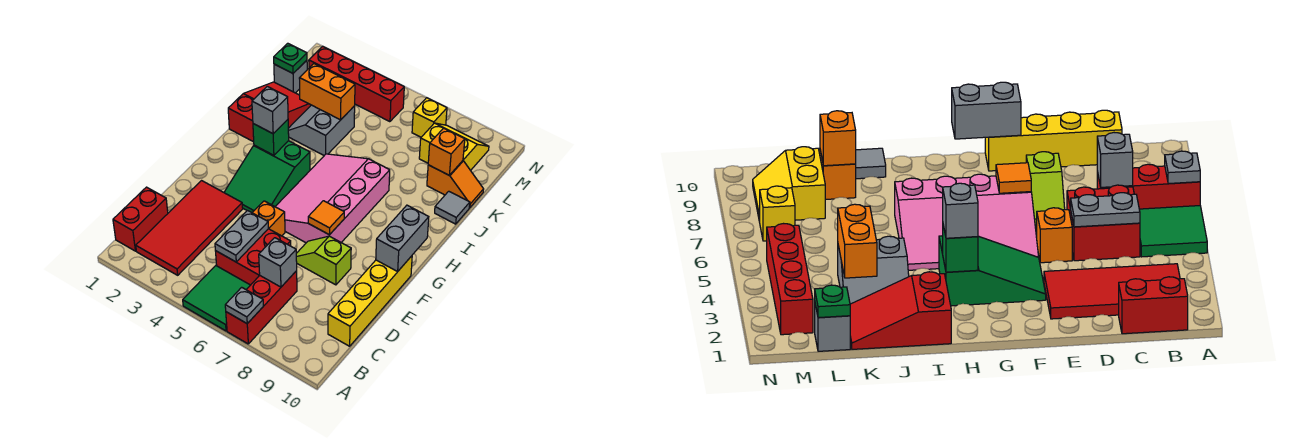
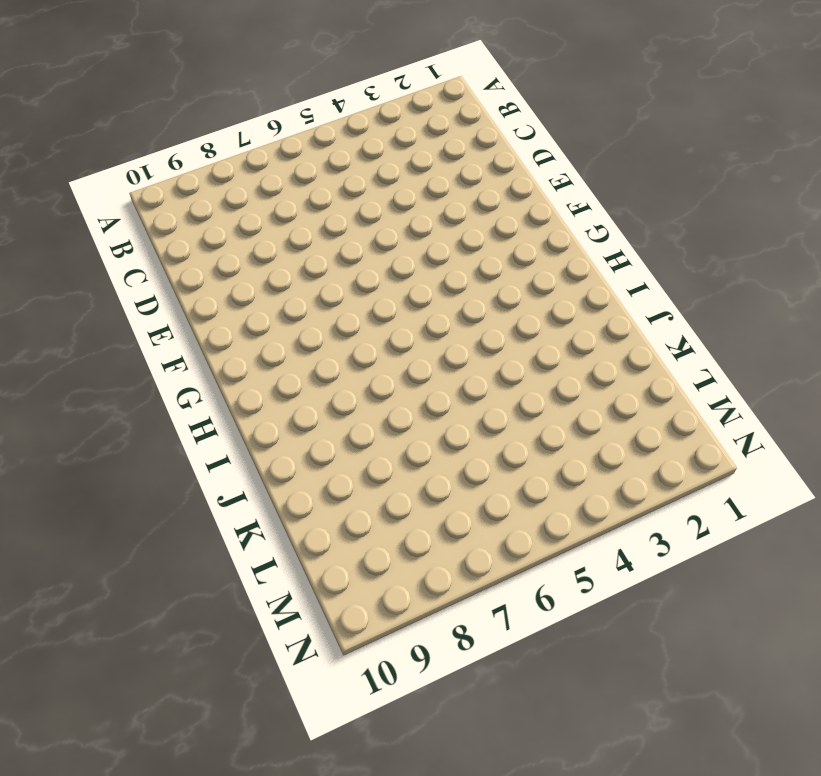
none -> green tile A5:B6 level 1
none -> red brick A7:C7 level 1
none -> red brick B1:C1 level 1

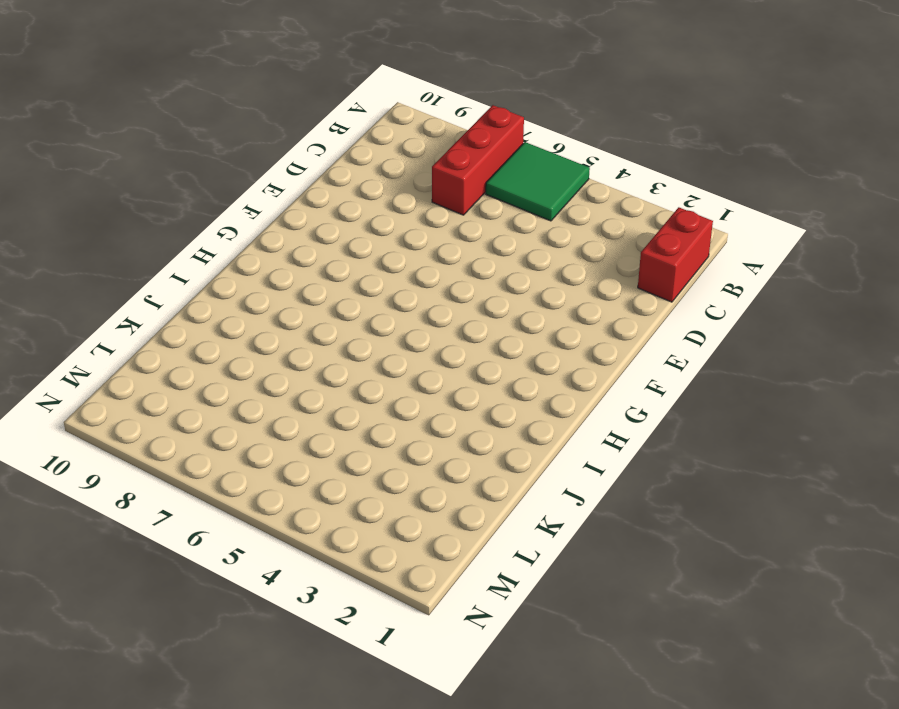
none -> red tile B2:E3 level 1
none -> red brick C5:D6 level 1
none -> yellow brick C10:F10 level 1

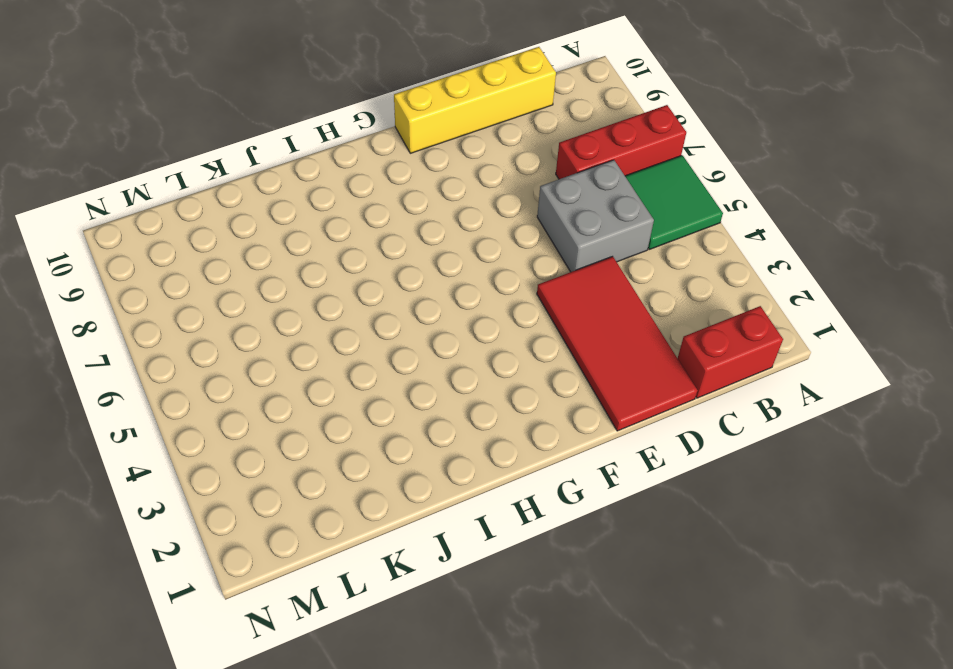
grey brick C5:D6 level 1 -> red brick C5:D6 level 1
red tile D1:E4 level 1 -> red tile B2:E3 level 1
none -> orange brick E5 level 1
none -> lime slope E7:E8 level 1 top 8
none -> green slope F3:H4 level 1 top H

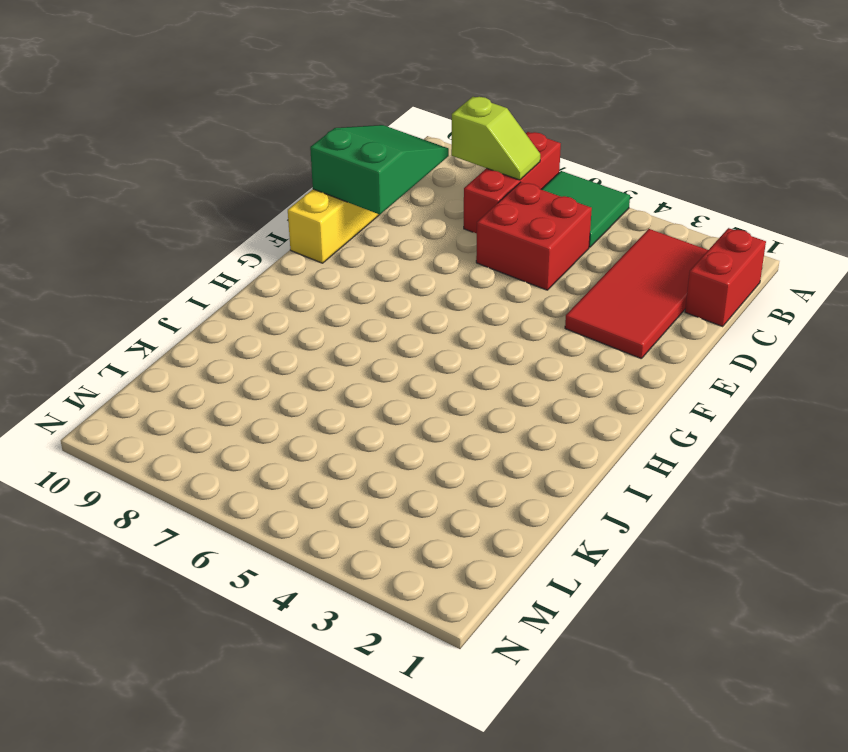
lime slope B7:B8 level 2 top 8 -> lime slope E7:E8 level 1 top 8
green slope C9:E10 level 2 top E -> green slope F3:H4 level 1 top H
none -> orange brick E5 level 1
none -> pink slope F5:I7 level 1 top 7
none -> red slope I1:K2 level 1 top I

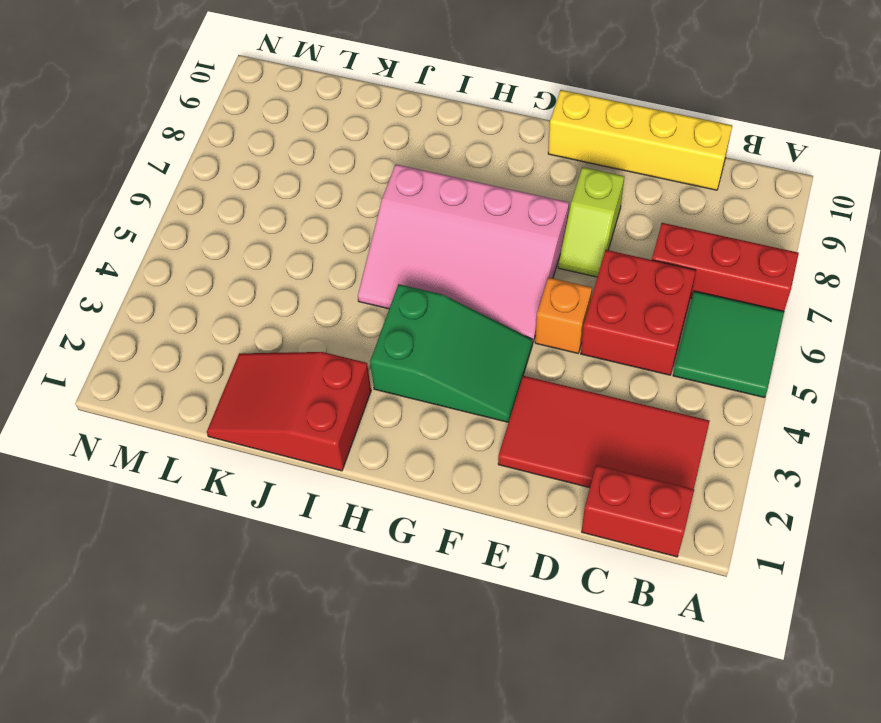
none -> grey slope J3:K4 level 1 top 4
none -> grey tile J10 level 1
none -> orange slope K9:K10 level 1 top 9

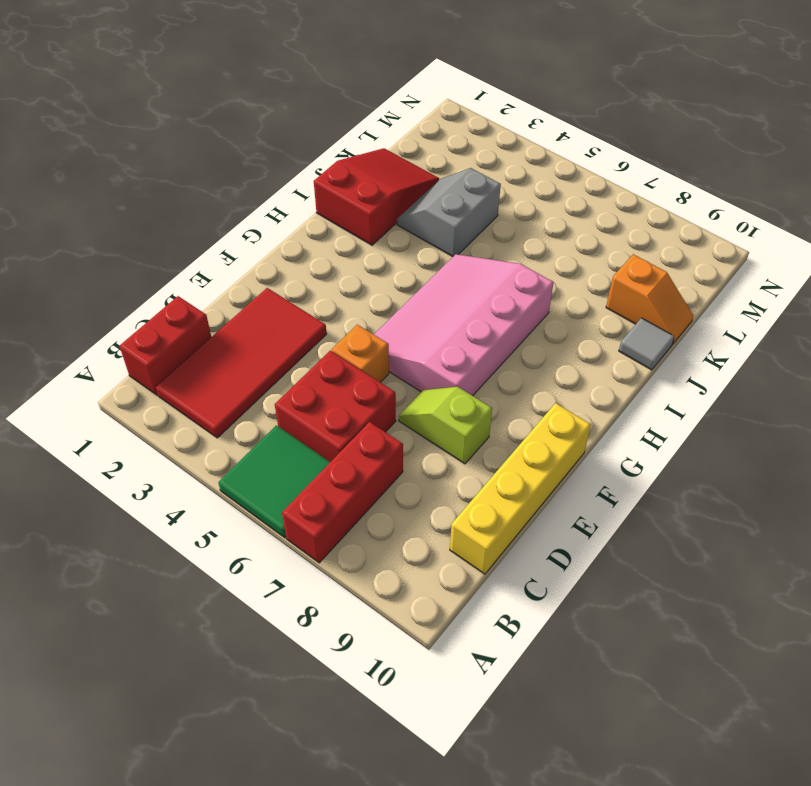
none -> green slope F3:H4 level 1 top H
none -> grey brick L1 level 1
none -> yellow slope L8:M9 level 1 top L

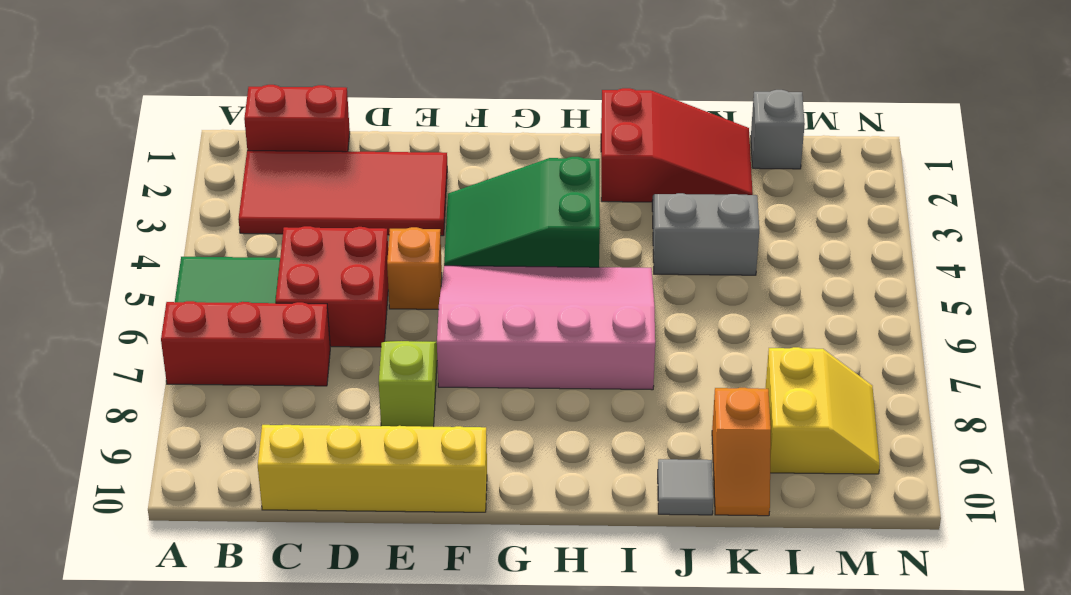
none -> red brick M2:M5 level 1
none -> yellow brick M7 level 1
none -> grey plate A7 level 2

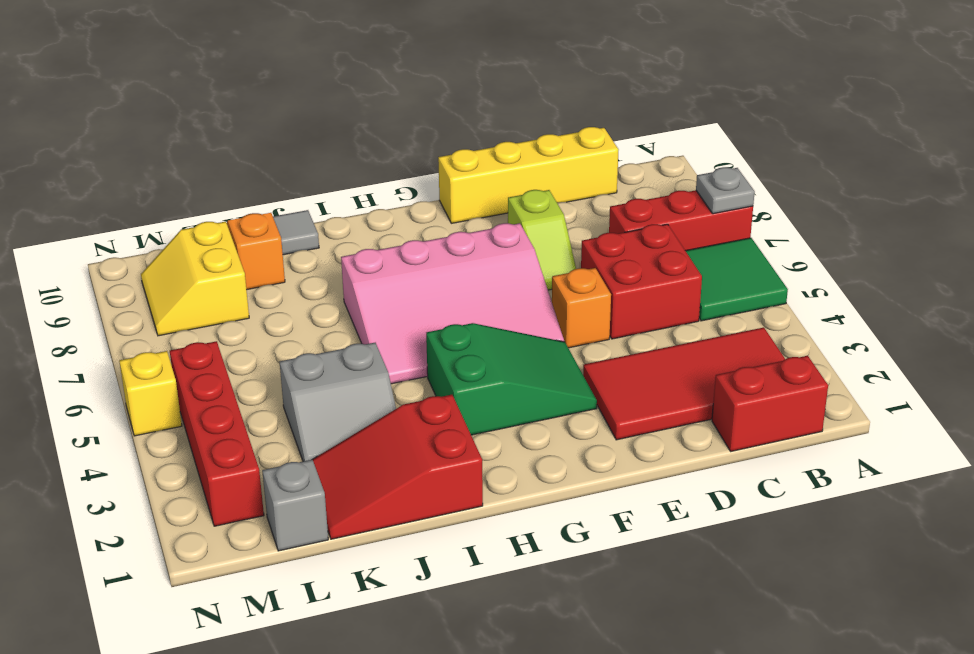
yellow brick N5 level 1 -> yellow brick M7 level 1
none -> grey plate C5:D5 level 2
none -> grey brick C7 level 2
none -> orange tile F7 level 2

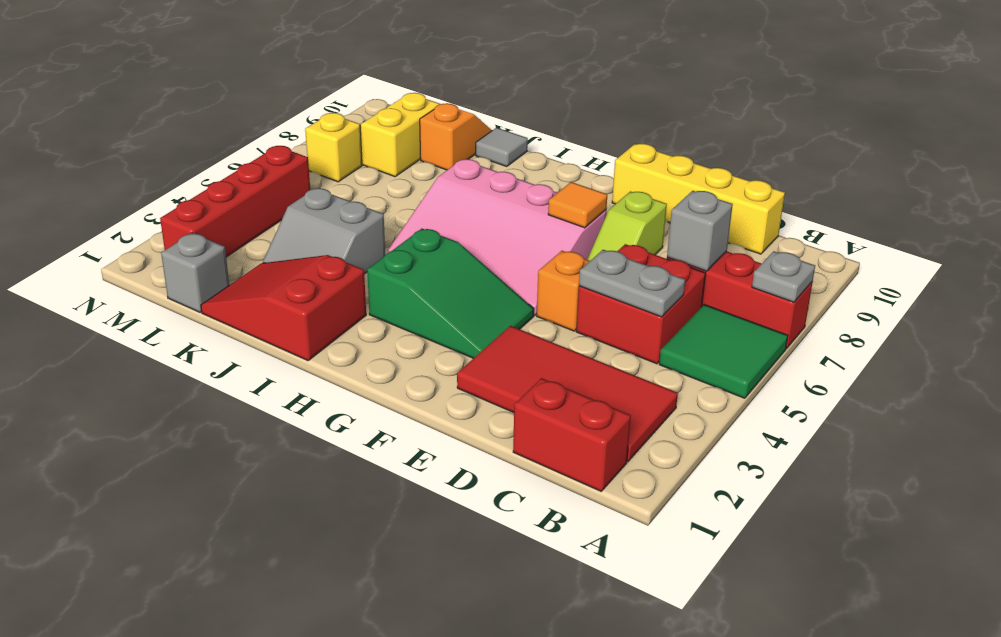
none -> grey brick F10:G10 level 2
none -> green brick H3 level 2
none -> orange brick K3:K4 level 2

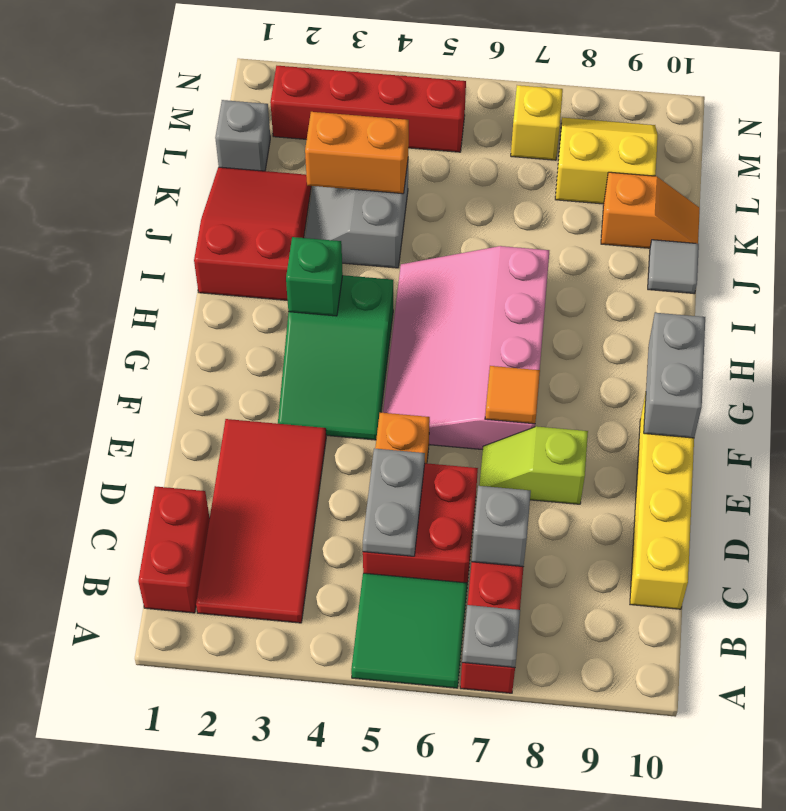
none -> orange brick K9 level 2
none -> green plate L1 level 2
none -> grey brick H3 level 3

